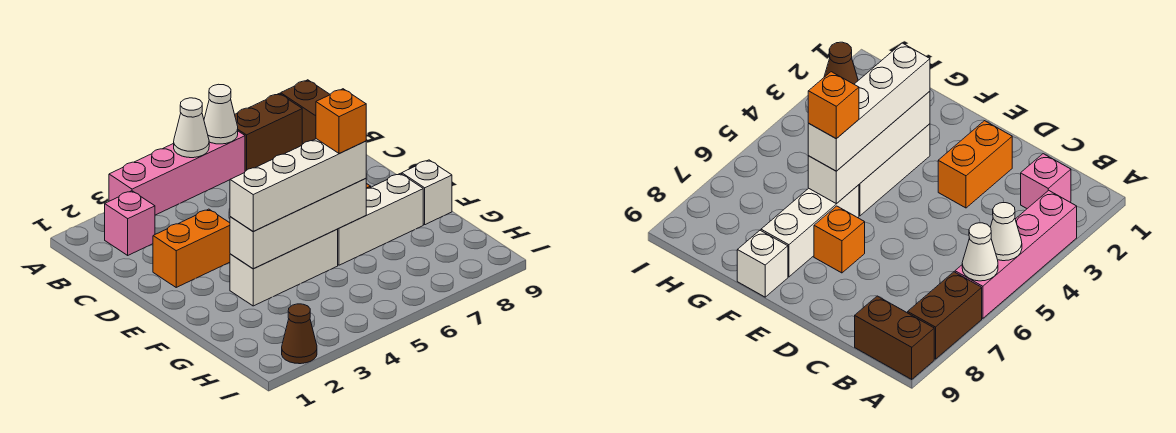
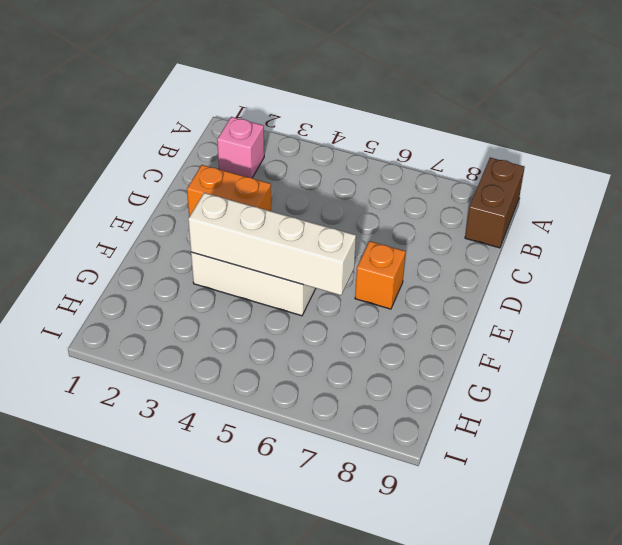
none -> pink brick A3:A6 level 1
none -> brown brick A7:A8 level 1
none -> white brick F6:F8 level 1

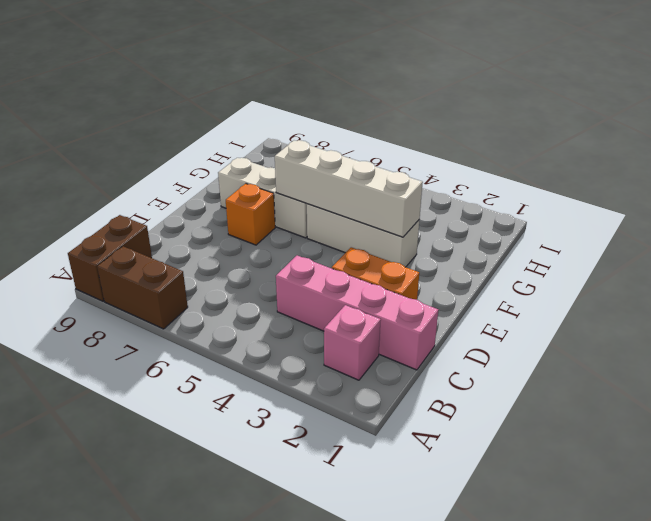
pink brick C1:C4 level 1 -> pink brick A3:A6 level 1
none -> white brick F9 level 1
none -> brown cone I2 level 1
none -> white cone A5 level 2

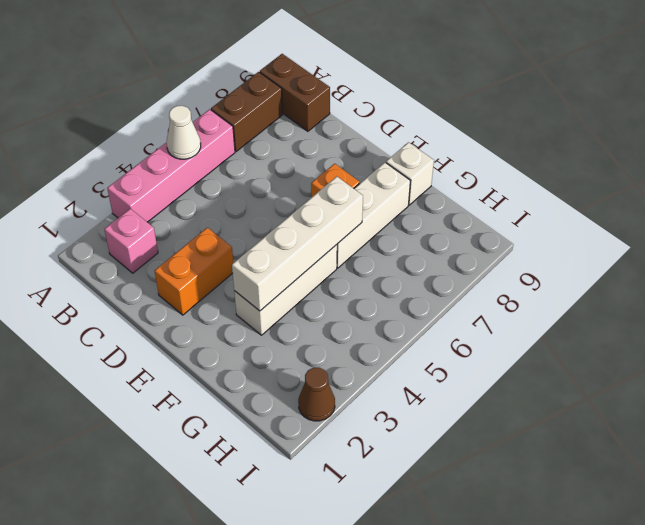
none -> white cone A6 level 2
none -> white brick F3:F6 level 3
none -> orange brick F6 level 4

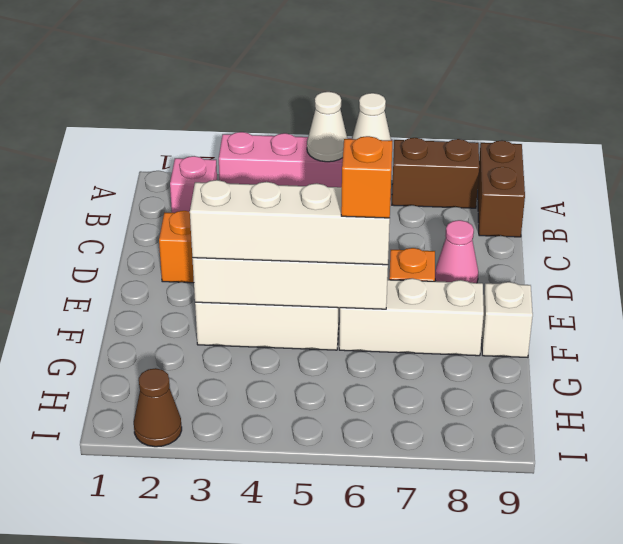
pink cone D8 level 1 -> none

